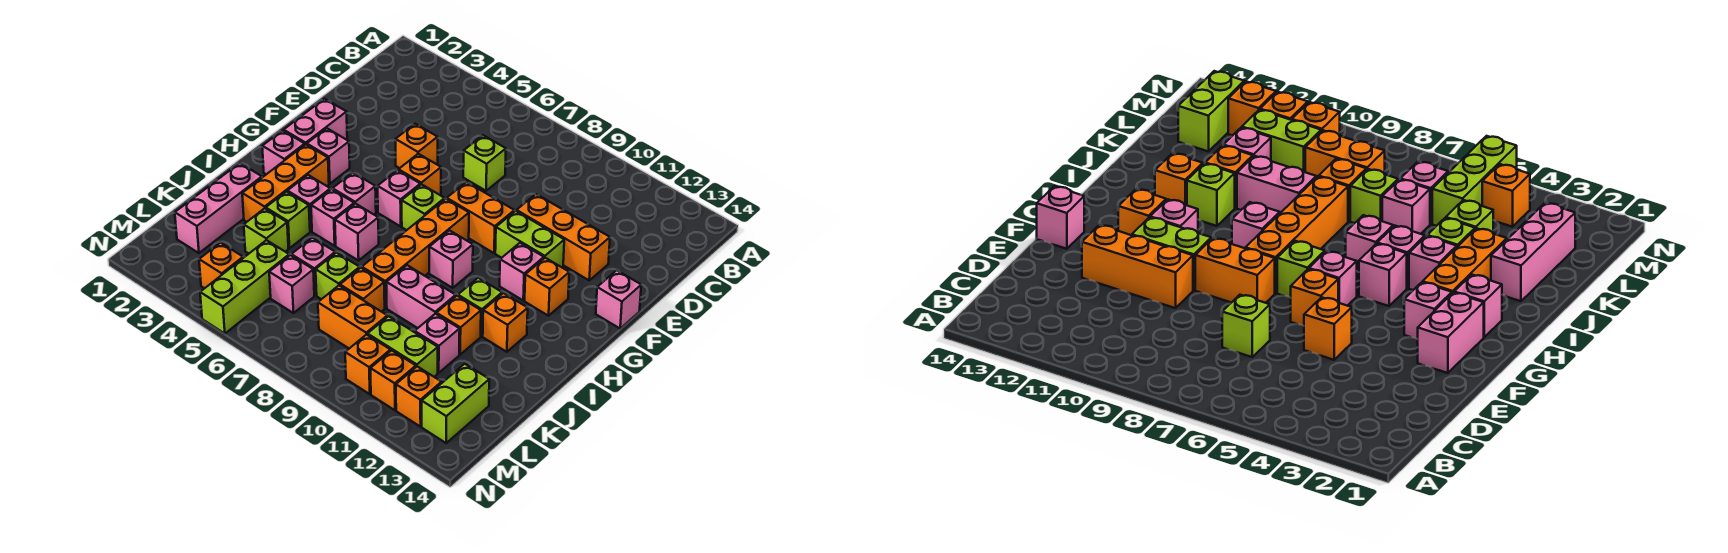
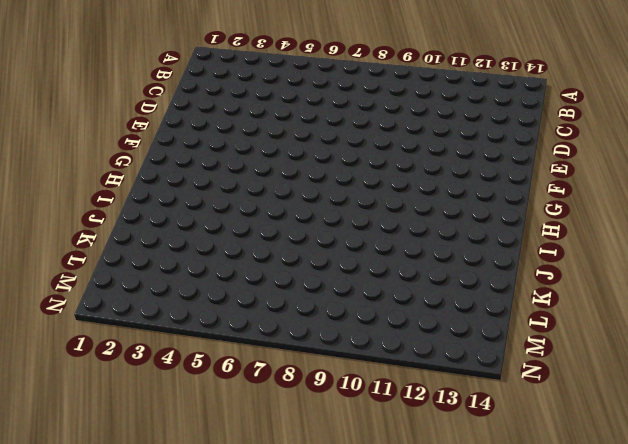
none -> lime brick D7 level 1
none -> orange brick E5 level 1
none -> orange brick E10:E12 level 1
none -> pink brick F2:G2 level 1

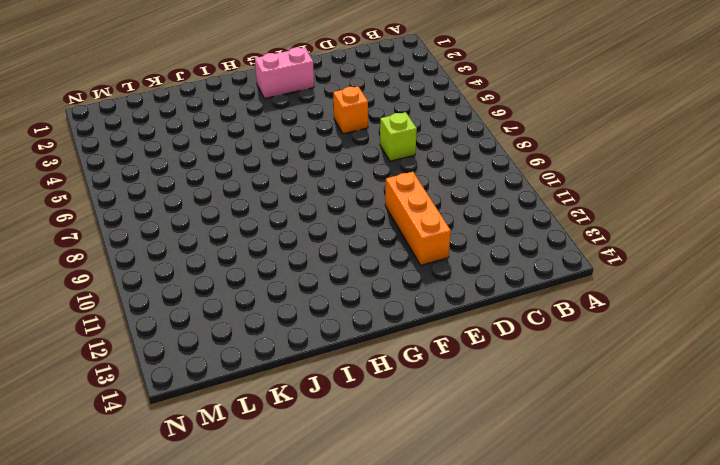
none -> orange brick F6 level 1
none -> orange brick F8:F9 level 1
none -> lime brick F10:F11 level 1
none -> pink brick F14 level 1

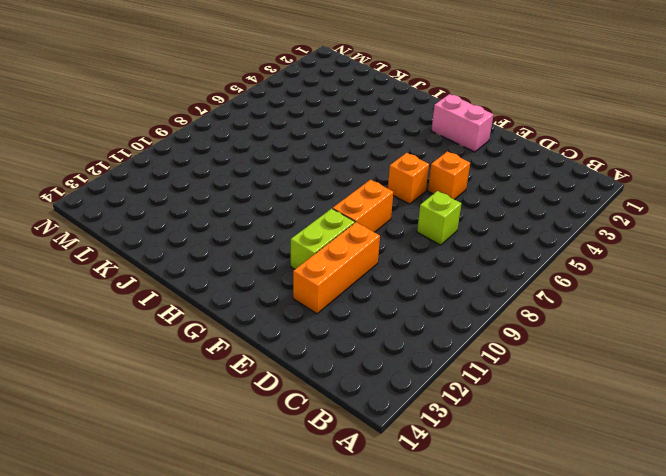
none -> pink brick F14 level 1
none -> pink brick G3 level 1
none -> pink brick G6 level 1
none -> lime brick G7 level 1

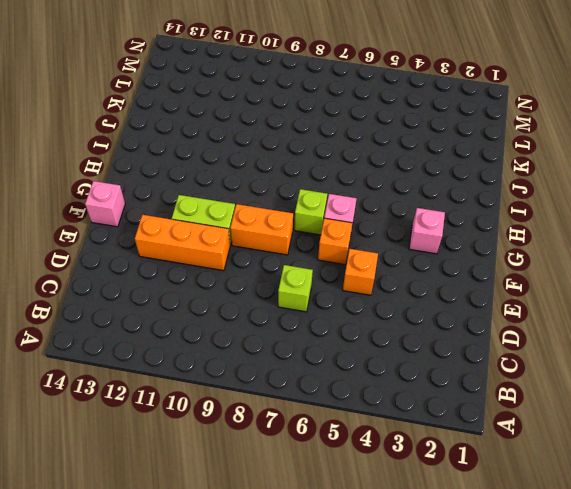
none -> pink brick F2:G2 level 1
none -> orange brick G8:J8 level 1
none -> pink brick G11 level 1
none -> orange brick G12 level 1

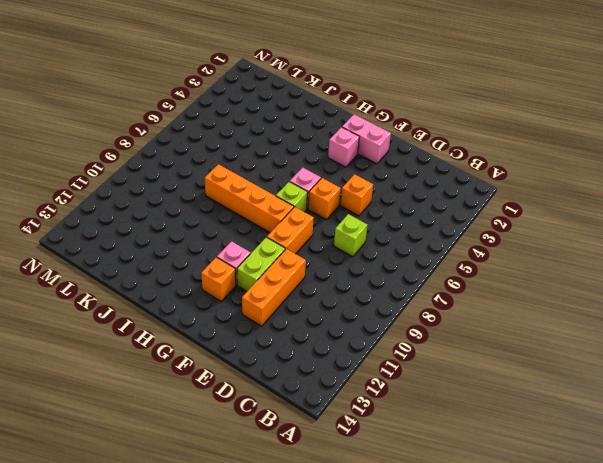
none -> pink brick F14 level 1
none -> pink brick H2 level 1
none -> orange brick H3:J3 level 1
none -> pink brick H5 level 1

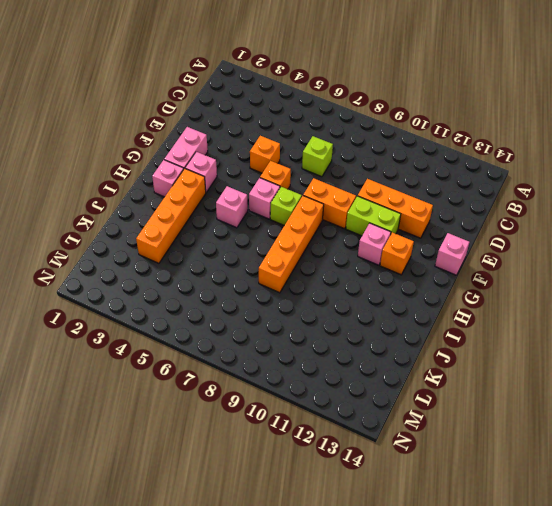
orange brick H3:K3 level 1 -> orange brick H3:J3 level 1
none -> pink brick H9 level 1
none -> pink brick I4 level 1
none -> pink brick I5 level 1
none -> pink brick I6 level 1

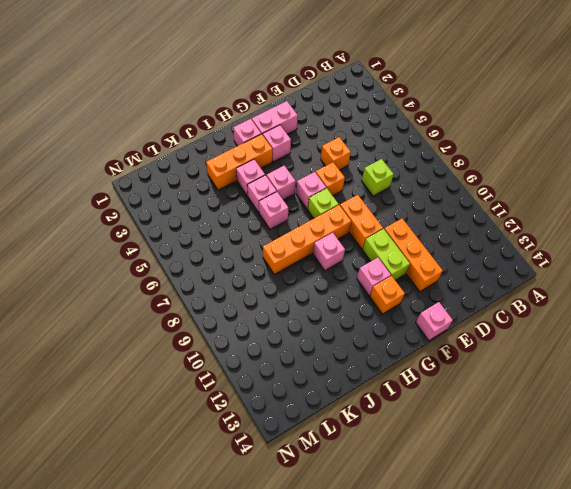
none -> lime brick I11 level 1
none -> orange brick I12 level 1
none -> pink brick J2:L2 level 1
none -> lime brick J4 level 1

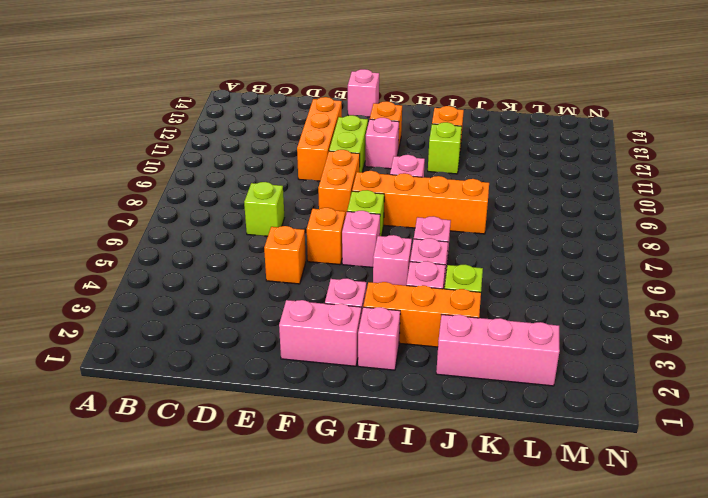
none -> pink brick J9:J10 level 1
none -> orange brick J11 level 1
none -> lime brick K4 level 1
none -> pink brick K6 level 1

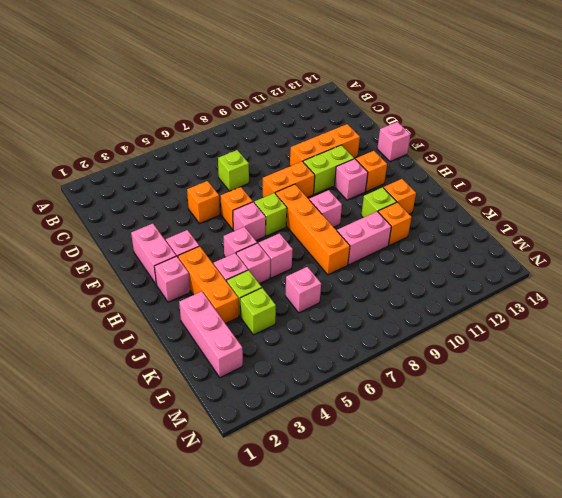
none -> lime brick K7 level 1
none -> orange brick K8 level 1
none -> pink brick K11 level 1
none -> lime brick L5:N5 level 1

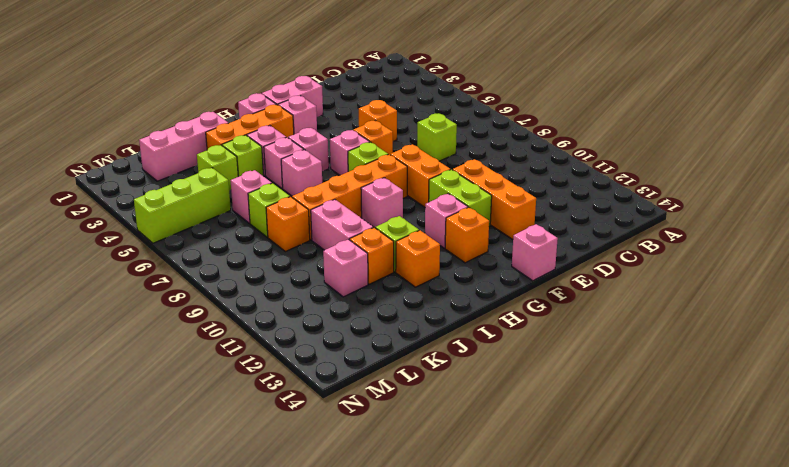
none -> pink brick L6 level 1
none -> orange brick L8:L9 level 1
none -> lime brick L10:L11 level 1
none -> lime brick L13:M13 level 1

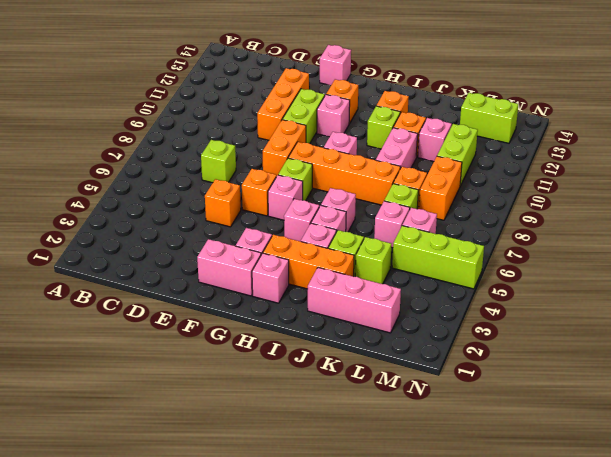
none -> orange brick M4 level 1
none -> orange brick M10 level 1
none -> orange brick M11 level 1
none -> orange brick M12 level 1

